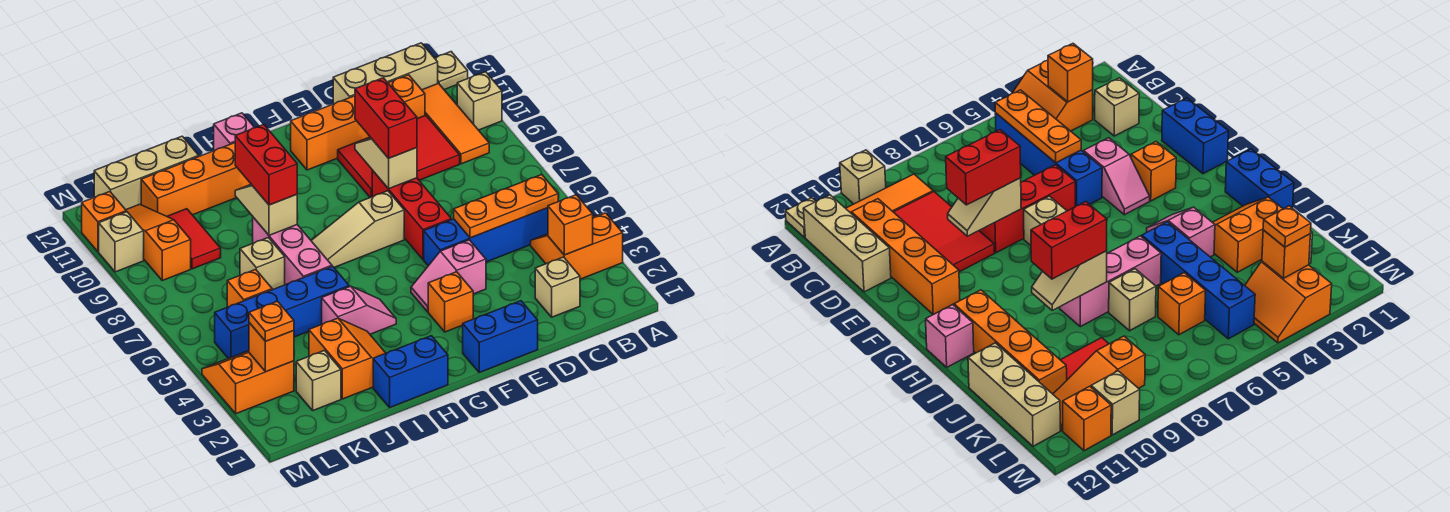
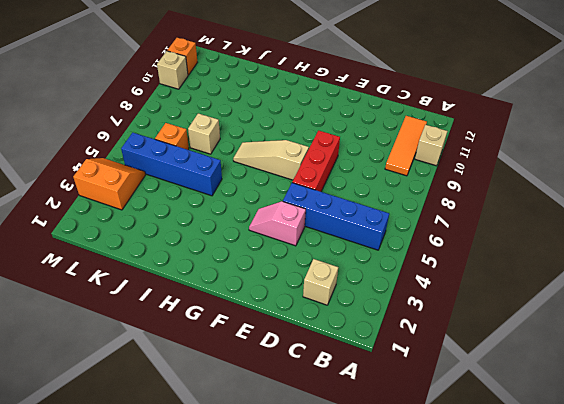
none -> orange slope A3:B4 level 1 top 3
none -> tan plate A12 level 1
none -> tan brick B12:D12 level 1
none -> red tile C9:E10 level 1

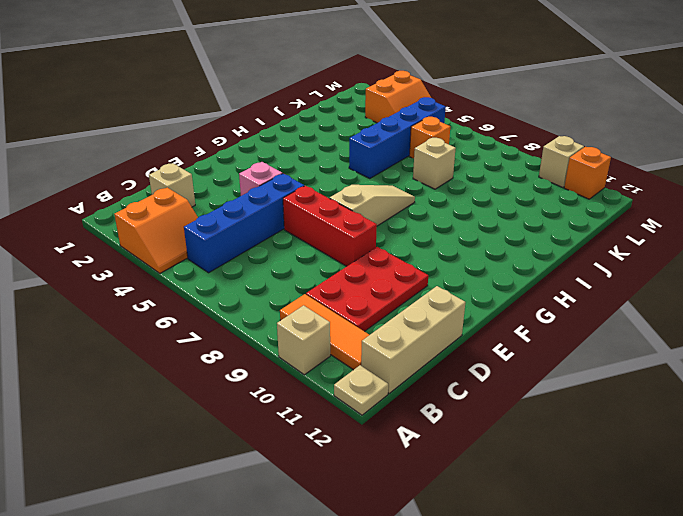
red plate C9:E10 level 1 -> red tile C9:E10 level 1
none -> orange brick C11:F11 level 1
none -> blue brick E1:F1 level 1
none -> orange brick F3 level 1
none -> blue brick H1:I1 level 1

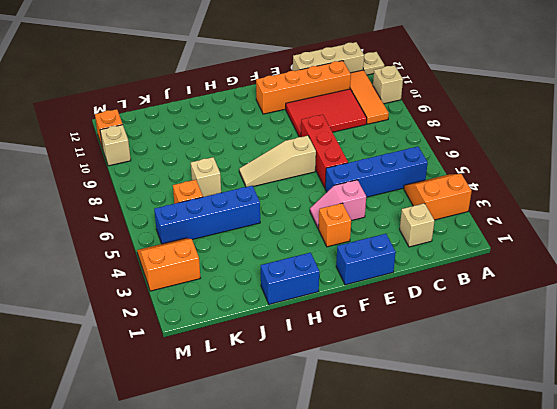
none -> pink slope H4:I4 level 1 top I
none -> orange brick H11:K11 level 1
none -> pink brick H12 level 1
none -> orange slope I2:J3 level 1 top J

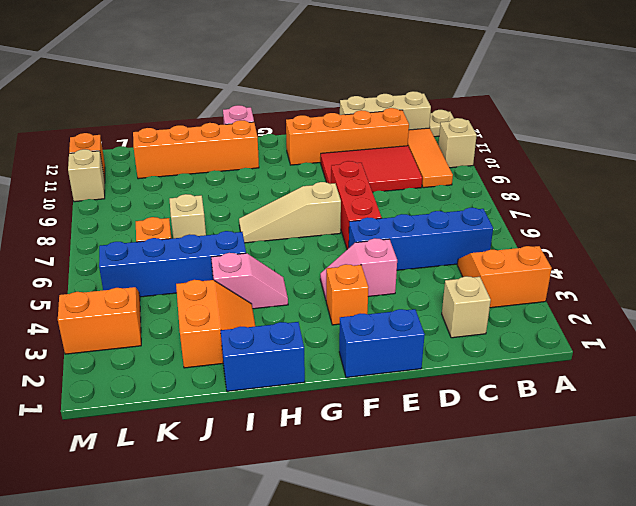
none -> pink brick I6:I8 level 1
none -> tan brick J12:L12 level 1
none -> tan brick K2 level 1
none -> red tile K9:K10 level 1

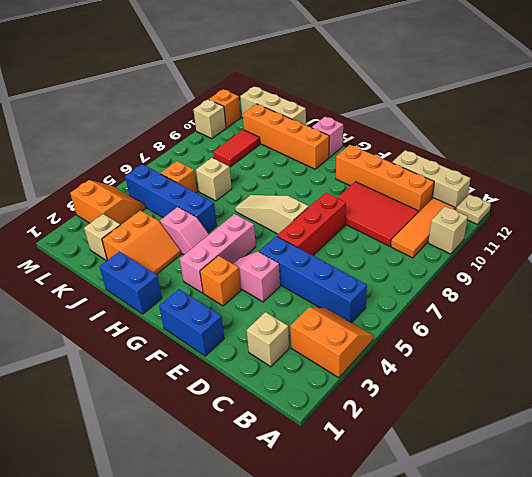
pink brick G3:G5 level 1 -> pink brick I6:I8 level 1
none -> orange slope L9:L11 level 1 top 9
none -> orange brick B3 level 2
none -> orange plate B5:D5 level 2
none -> tan slope E8:E9 level 2 top 8

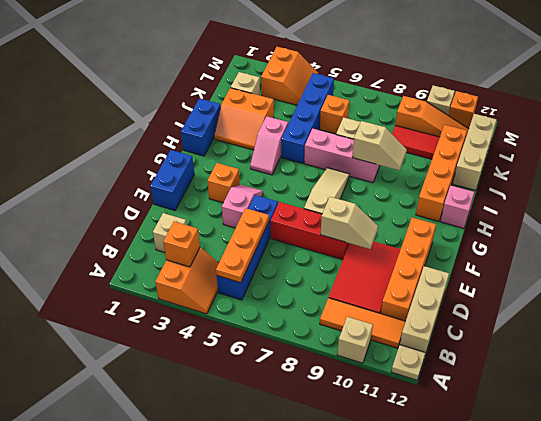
none -> orange brick L3 level 2
none -> red brick E8:E9 level 3
none -> red brick I8:I9 level 3
none -> orange plate L3 level 3

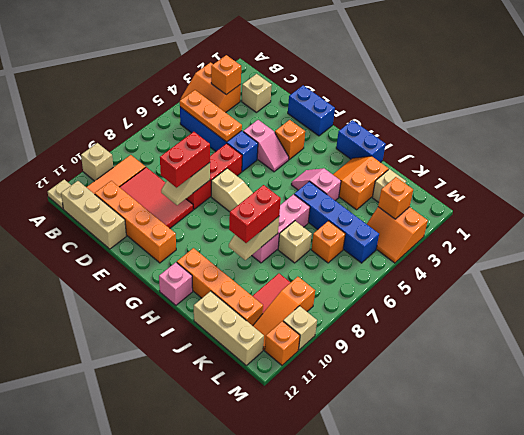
none -> orange plate L3 level 3

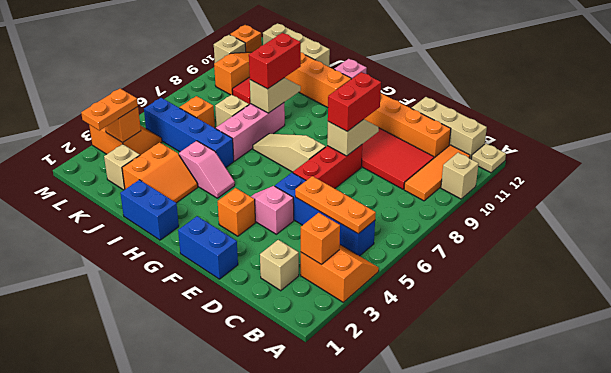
orange plate L2:L3 level 3 -> orange plate L3 level 3

